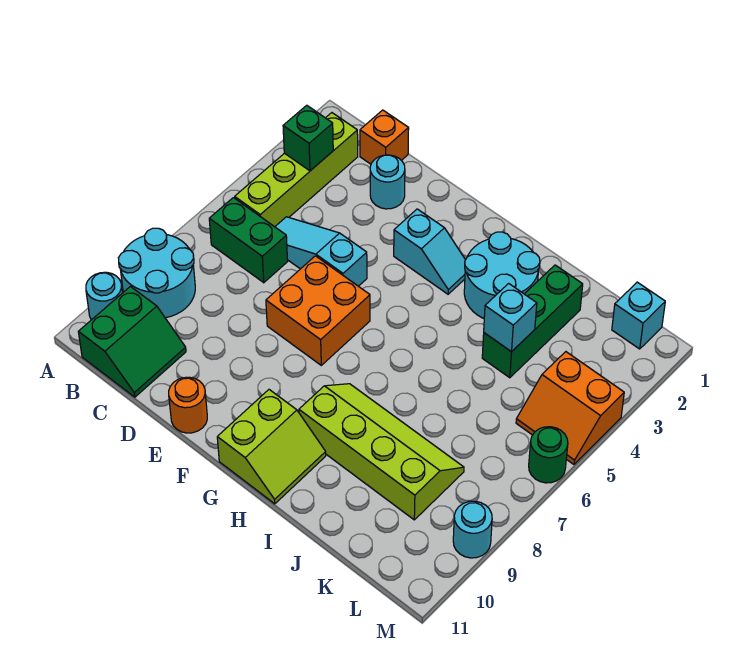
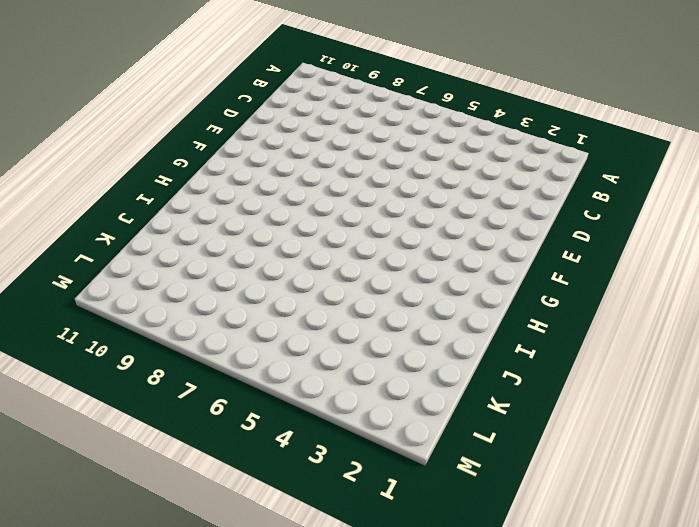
none -> cyan round brick A8:B9 level 1
none -> cyan round brick A10 level 1
none -> lime brick B2:B5 level 1

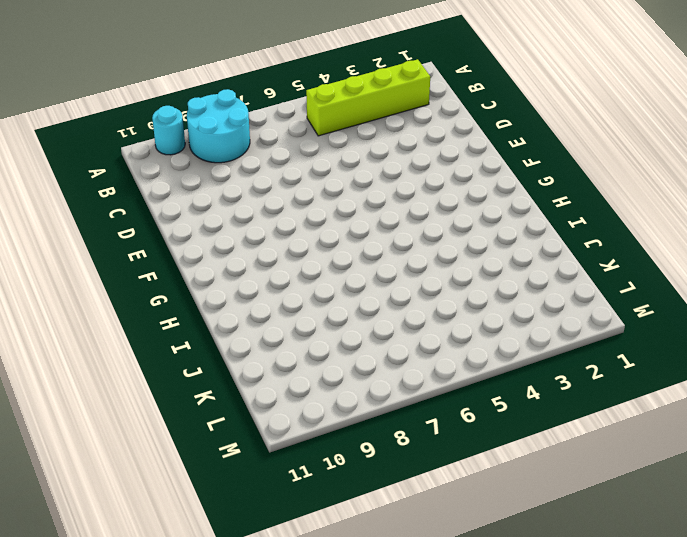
none -> green brick B6:C6 level 1
none -> green slope B10:C11 level 1 top B
none -> orange brick C1 level 1

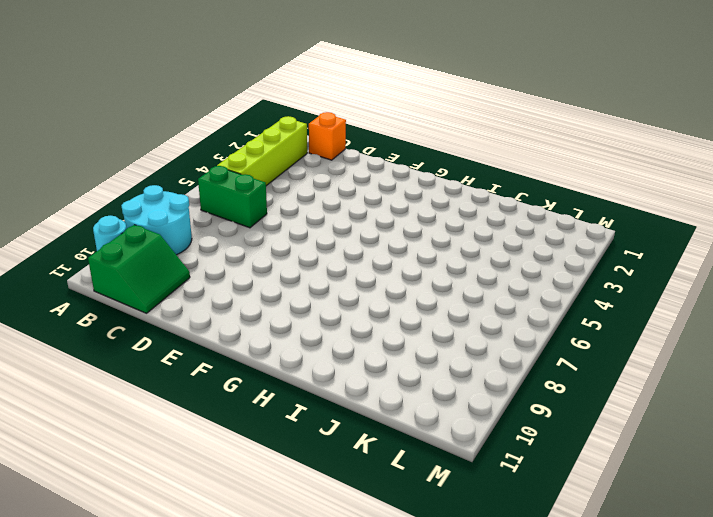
none -> cyan slope C5:E5 level 1 top E
none -> cyan round brick D2 level 1
none -> orange brick E6:F7 level 1

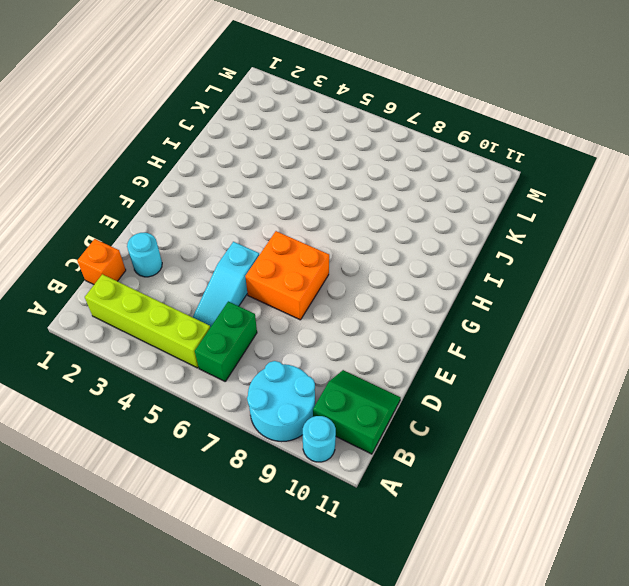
none -> orange round brick E11 level 1
none -> cyan slope F3:G3 level 1 top F
none -> lime slope G10:H11 level 1 top G

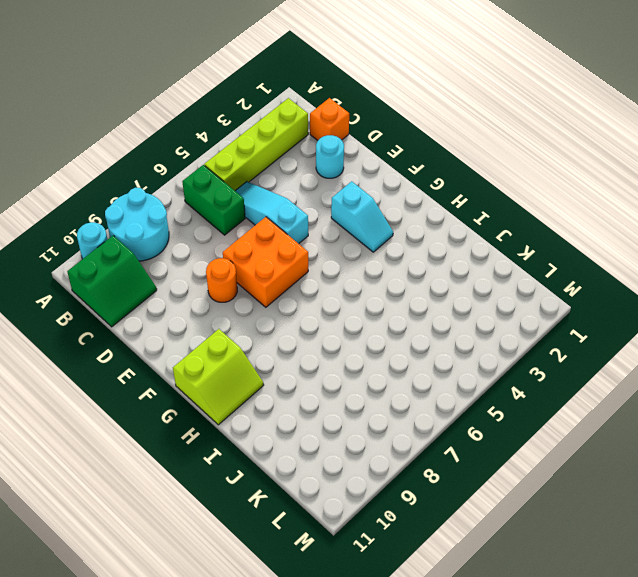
orange round brick E8 level 1 -> orange round brick E11 level 1
none -> cyan round brick H2:I3 level 1
none -> lime slope H8:K9 level 1 top 9
none -> green brick J2:J4 level 1

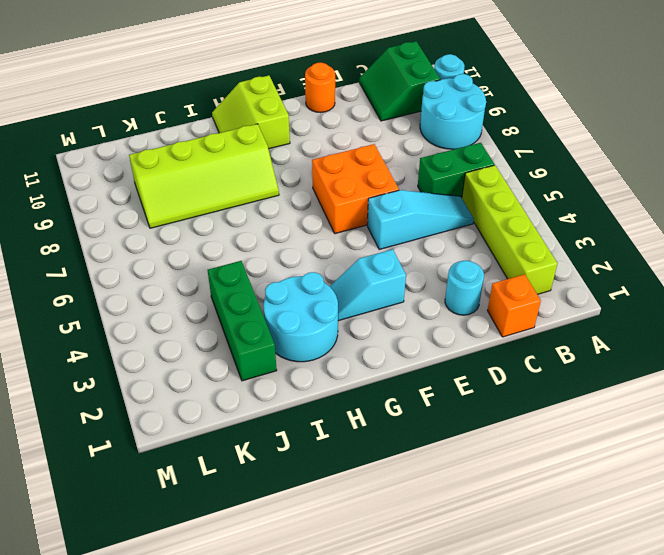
none -> cyan brick L1 level 1
none -> orange slope L4:M5 level 1 top 4
none -> green round brick M6 level 1

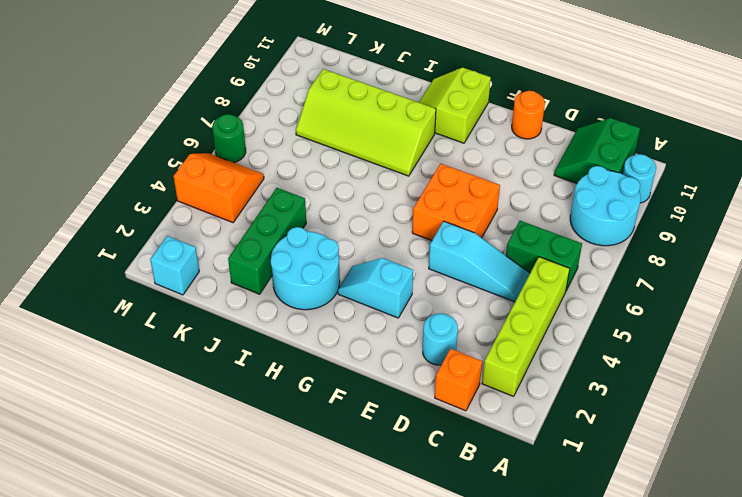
none -> cyan round brick M9 level 1
none -> green brick B3 level 2
none -> cyan brick J4 level 2

